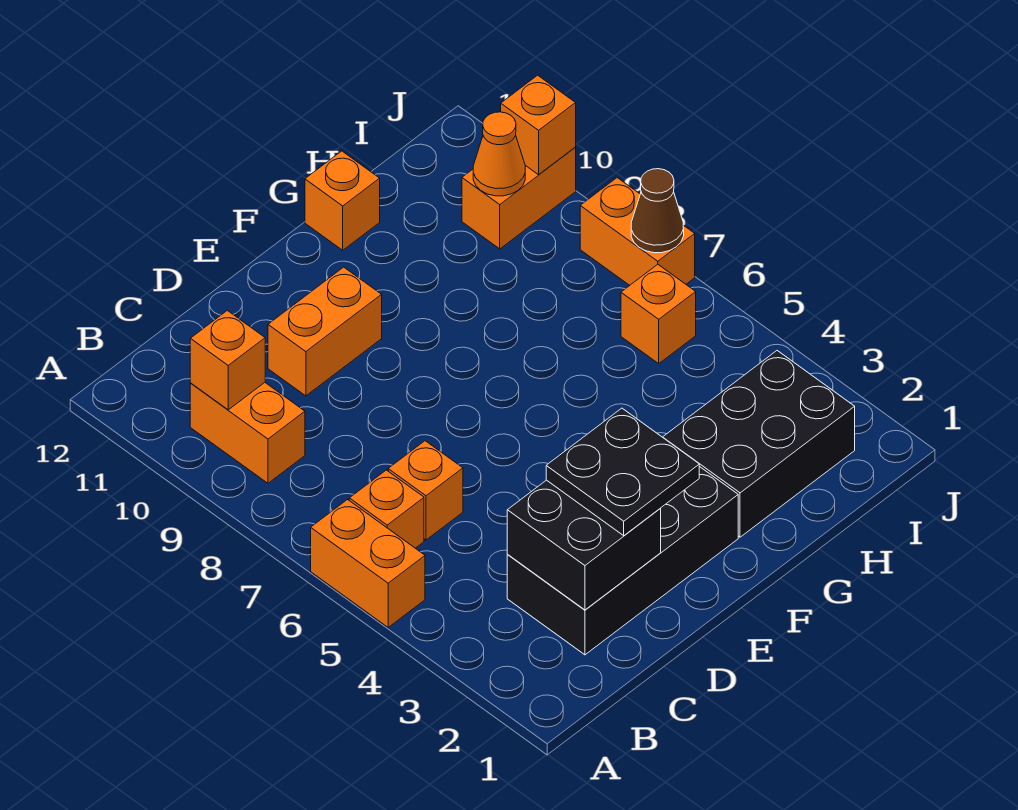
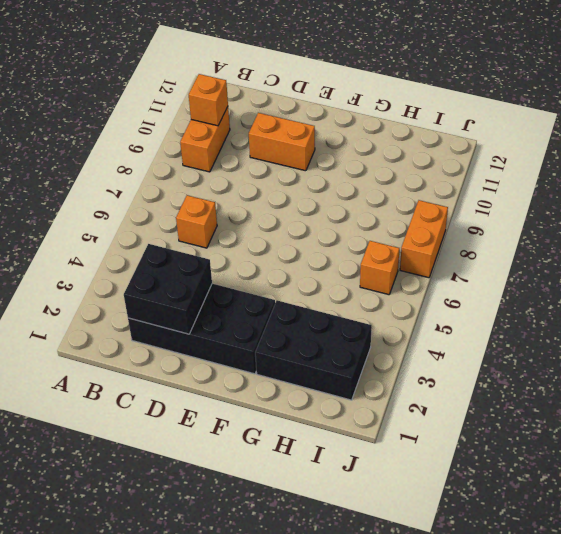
none -> orange brick A5:A6 level 1
none -> orange brick B6 level 1
none -> orange brick G12 level 1

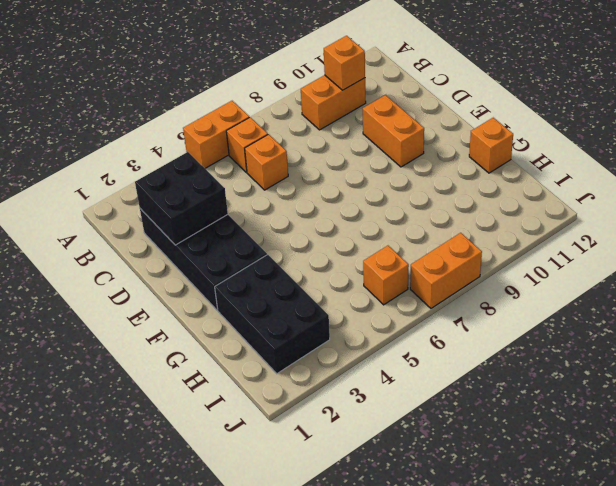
none -> orange brick I10:J10 level 1
none -> orange cone I10 level 2
none -> brown cone J7 level 2

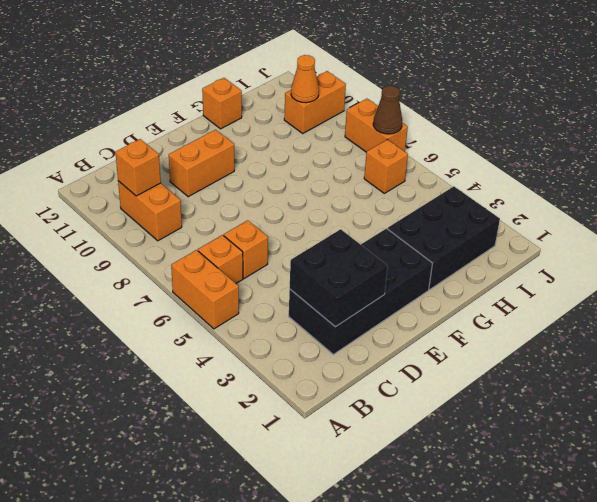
none -> orange brick J10 level 2
none -> black plate D2:E3 level 3

